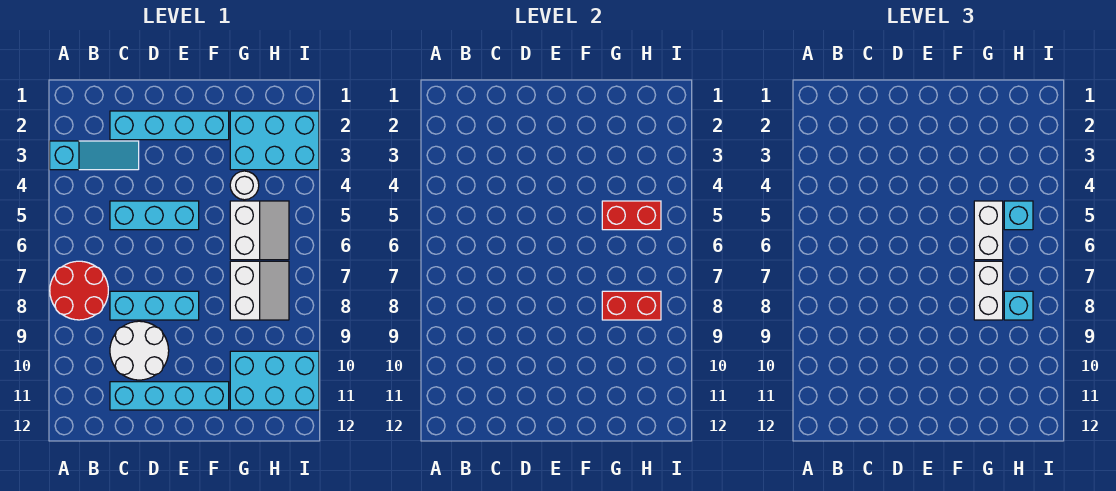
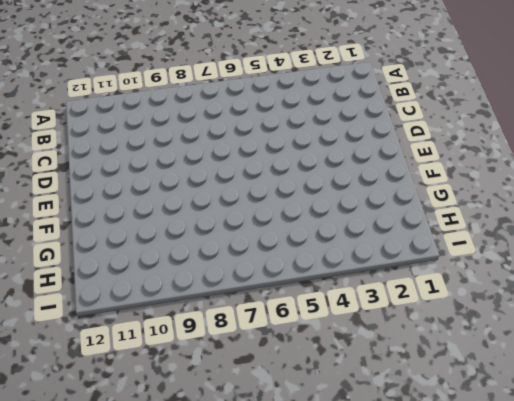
none -> cyan slope A3:C3 level 1 top A
none -> red round brick A7:B8 level 1
none -> cyan brick C2:F2 level 1

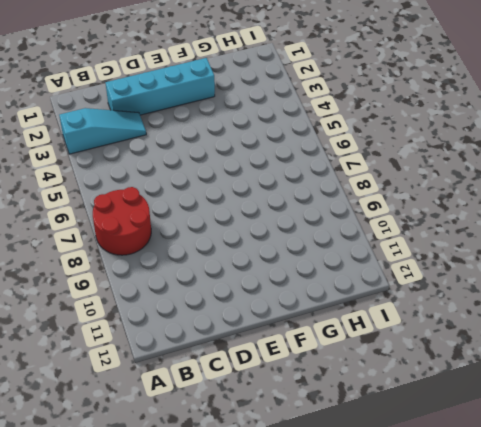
none -> cyan brick C5:E5 level 1
none -> cyan brick C8:E8 level 1
none -> white round brick C9:D10 level 1

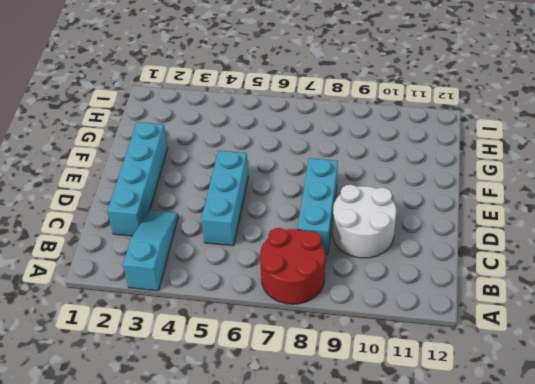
none -> cyan brick C11:F11 level 1
none -> cyan brick G2:I3 level 1
none -> white round brick G4 level 1

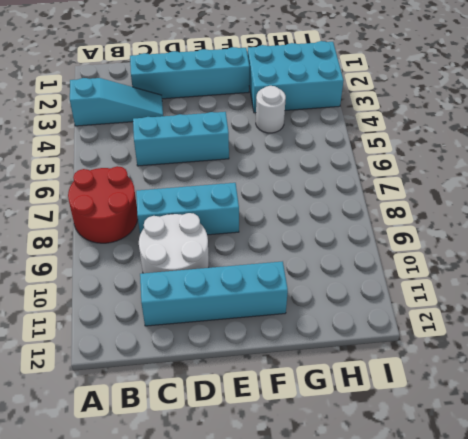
none -> white slope G5:H6 level 1 top G
none -> white slope G7:H8 level 1 top G
none -> cyan brick G10:I11 level 1

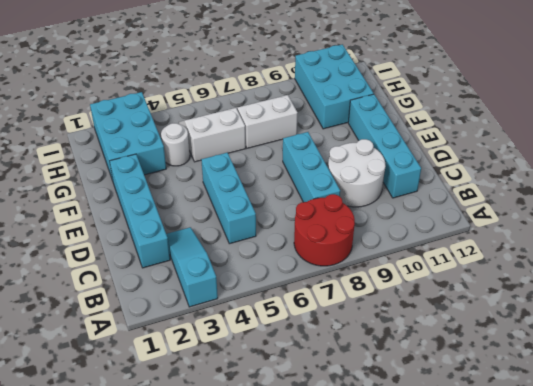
none -> red brick G5:H5 level 2
none -> red brick G8:H8 level 2
none -> white brick G5:G6 level 3

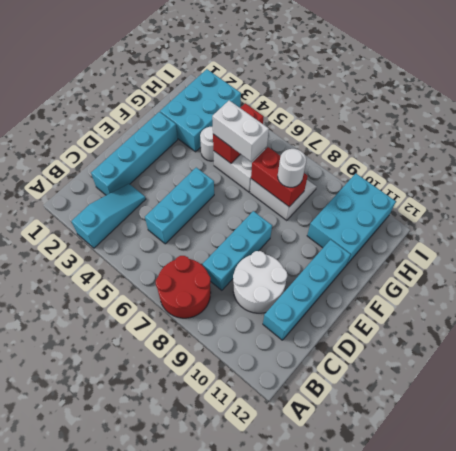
red brick G7:G8 level 2 -> red brick G8:H8 level 2
white round brick G8 level 3 -> white brick G7:G8 level 3
none -> cyan brick H5 level 3
none -> cyan brick H8 level 3

